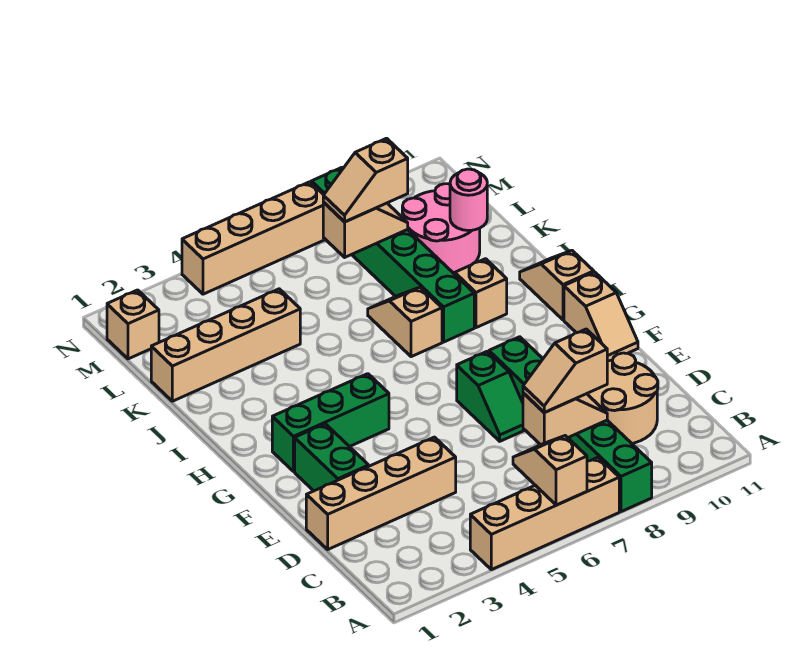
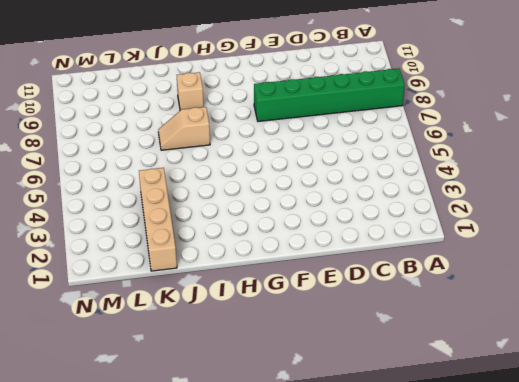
none -> tan brick A4:A7 level 1
none -> tan round brick C9:D10 level 1
none -> tan brick D1:D4 level 1

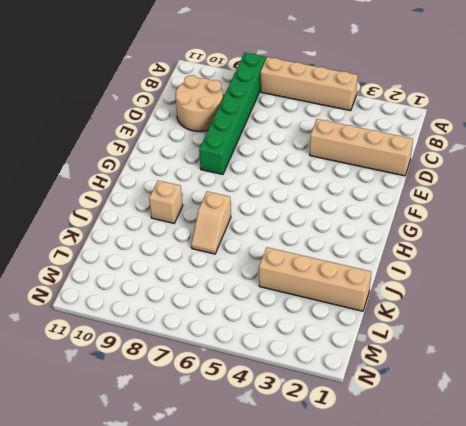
none -> green brick E2:F2 level 1
none -> green slope E7:F7 level 1 top F
none -> tan slope F11:G11 level 1 top G

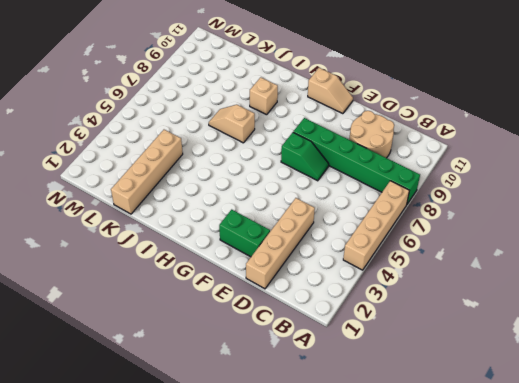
none -> green brick G2:G4 level 1
none -> tan slope H11:I11 level 1 top H
none -> green brick I8:N8 level 1

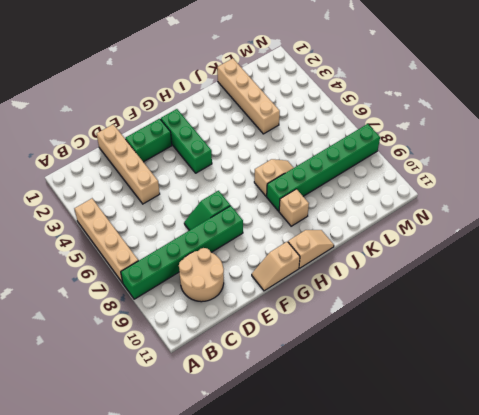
none -> pink round brick K9:L10 level 1
none -> tan brick M1 level 1
none -> tan brick N4:N7 level 1

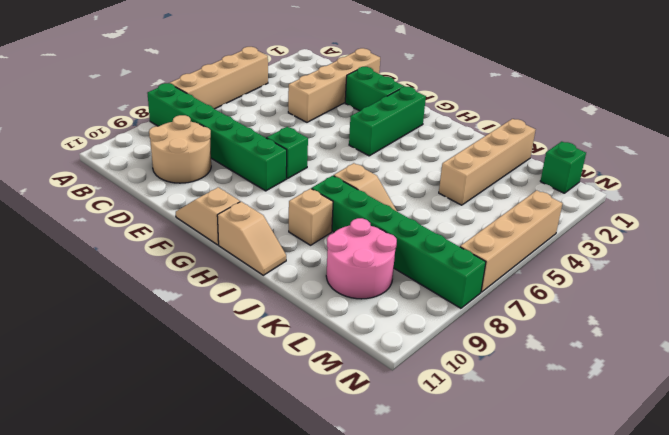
green brick M1 level 1 -> tan brick M1 level 1
none -> tan slope A6:B6 level 2 top A
none -> tan slope C7:C8 level 2 top 7
none -> pink round brick K10 level 2

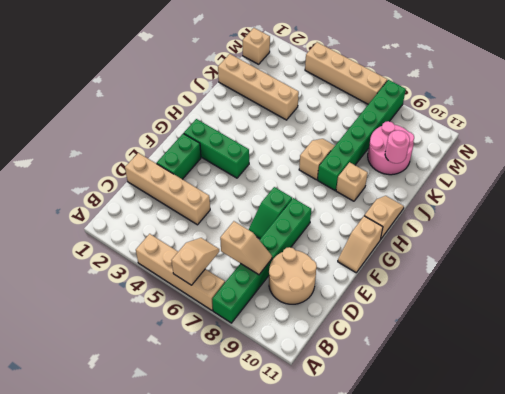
none -> tan slope L7:L8 level 2 top 7
none -> tan slope C7:C8 level 3 top 8
none -> tan slope L7:L8 level 3 top 8

